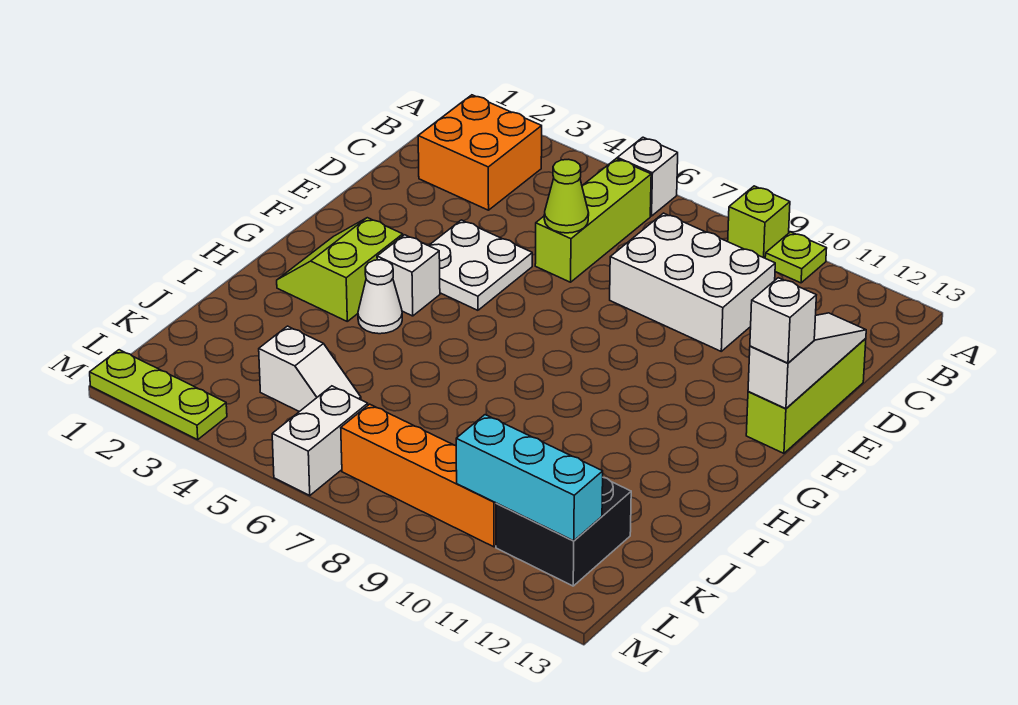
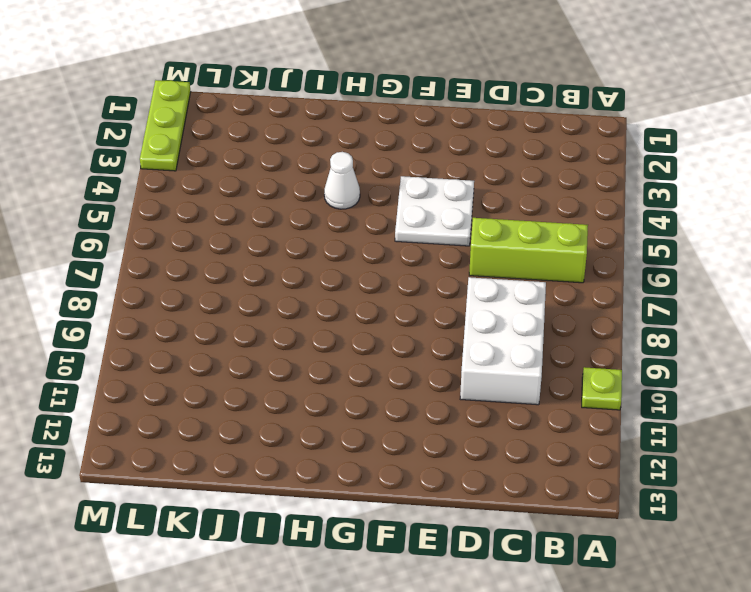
none -> white brick A6 level 1
none -> lime brick A9 level 1
none -> orange brick B2:C3 level 1

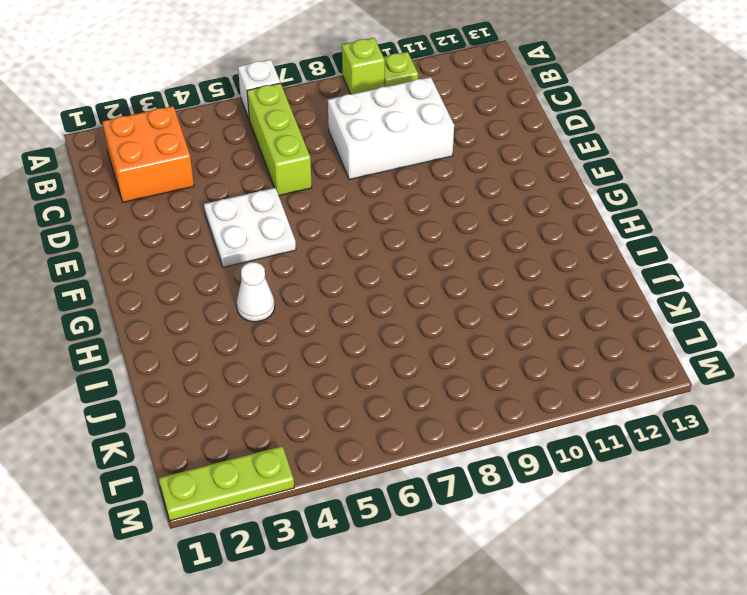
none -> lime brick D13:F13 level 1
none -> lime slope G2:H3 level 1 top 3
none -> white brick G4 level 1

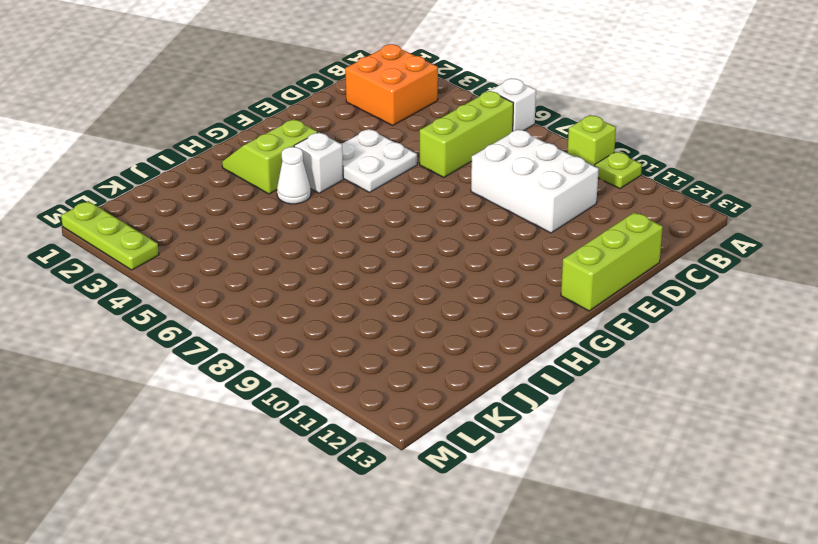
none -> white slope K4:K5 level 1 top 4
none -> black brick K11:L12 level 1
none -> white brick L6:M6 level 1

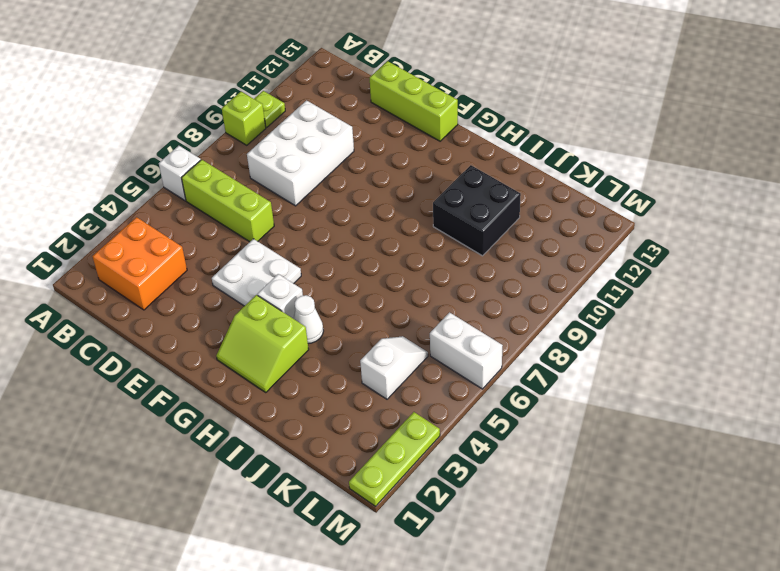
black brick I10:J11 level 1 -> black brick K11:L12 level 1
none -> orange brick L7:L10 level 1
none -> lime cone D6 level 2
none -> white slope D13:F13 level 2 top F

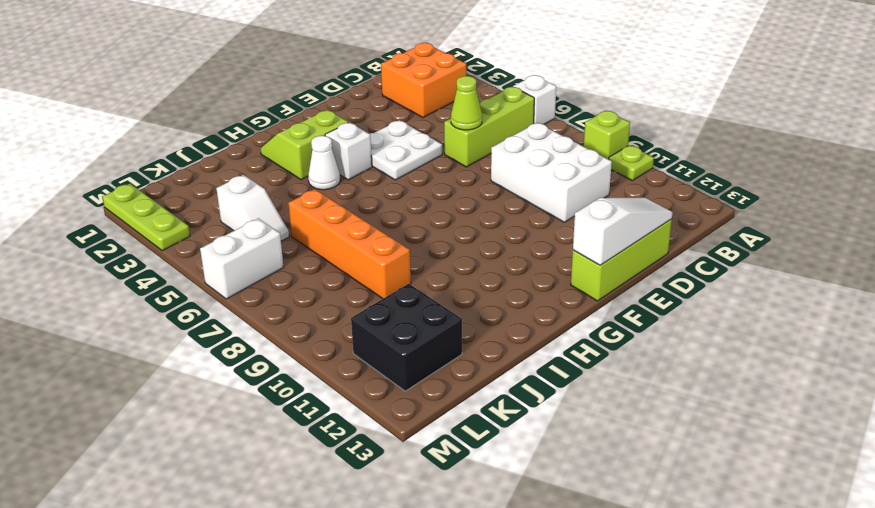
orange brick J6:J9 level 1 -> orange brick L7:L10 level 1
none -> cyan brick L10:L12 level 2
none -> white brick F13 level 3

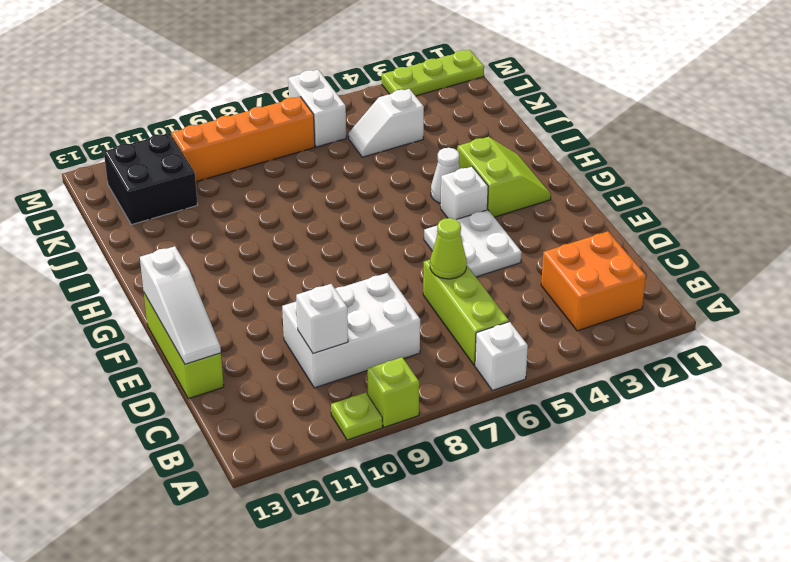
white brick C10 level 2 -> white brick F13 level 3
none -> cyan brick L10:L12 level 2

